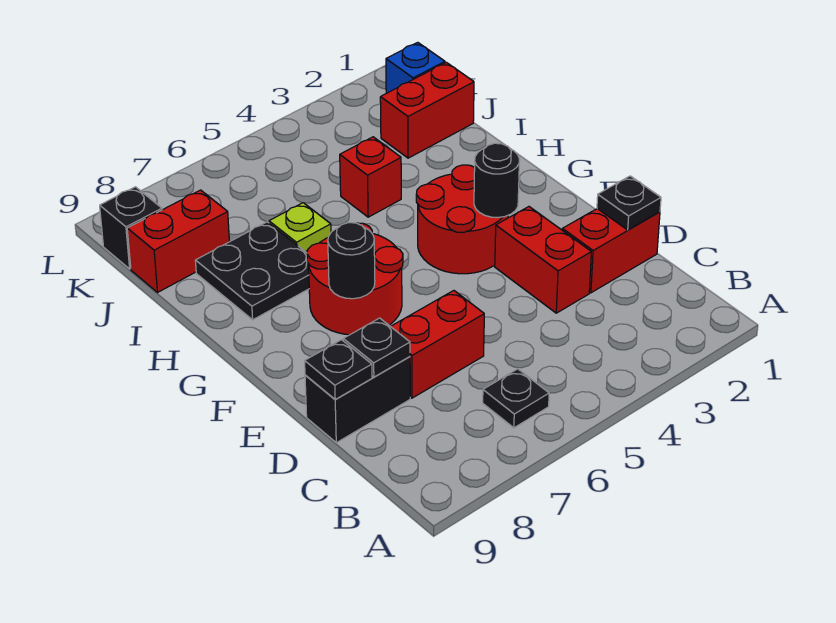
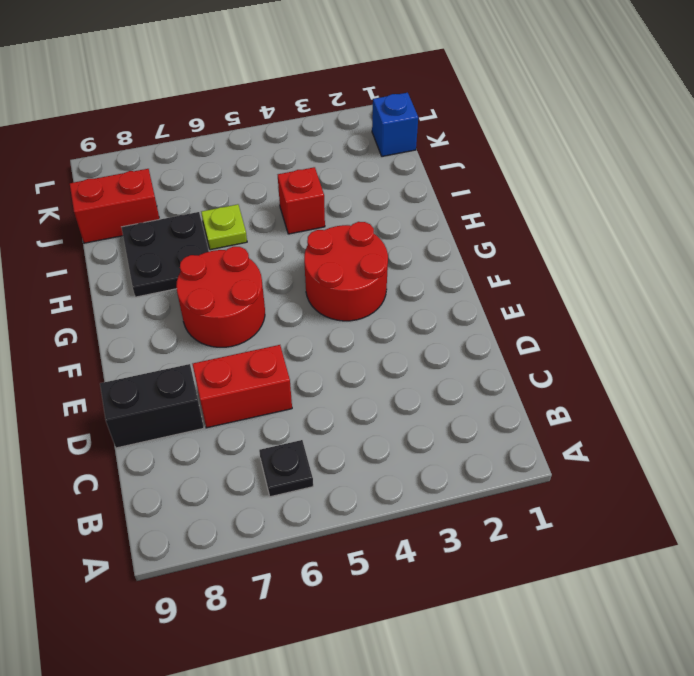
none -> red brick D1:D2 level 1
none -> red brick D3:E3 level 1
none -> red brick J1:J2 level 1

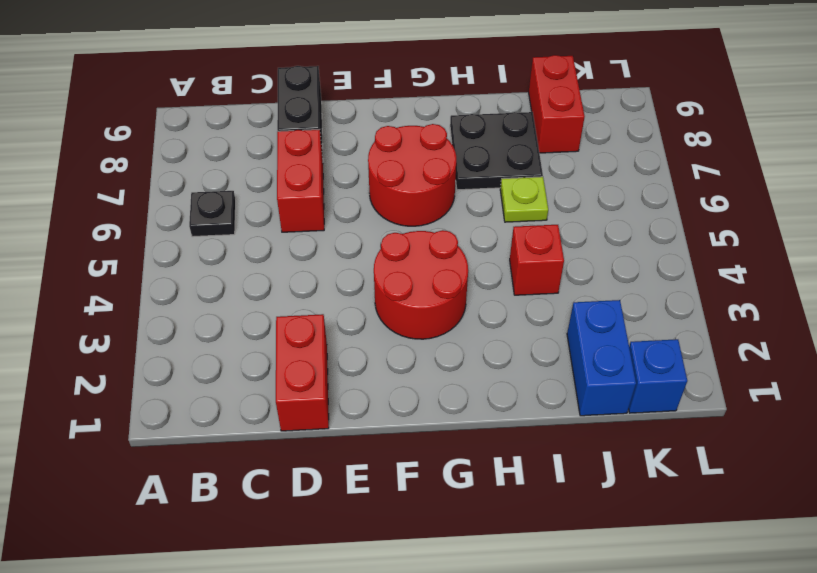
blue brick J1:J2 level 1 -> red brick J1:J2 level 1
none -> red brick D3:E3 level 1
none -> black brick K9 level 1
none -> black plate D1 level 2

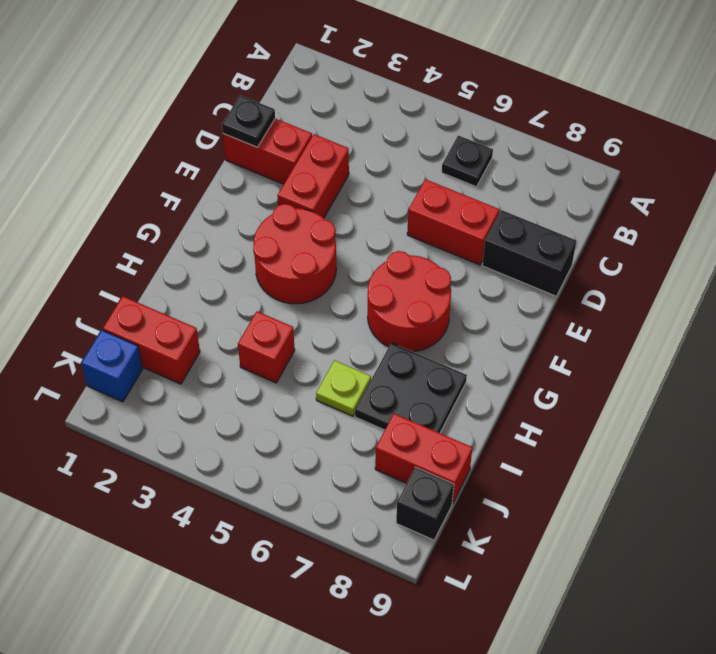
none -> black plate D8 level 2
none -> black plate D9 level 2
none -> black round brick F3 level 2

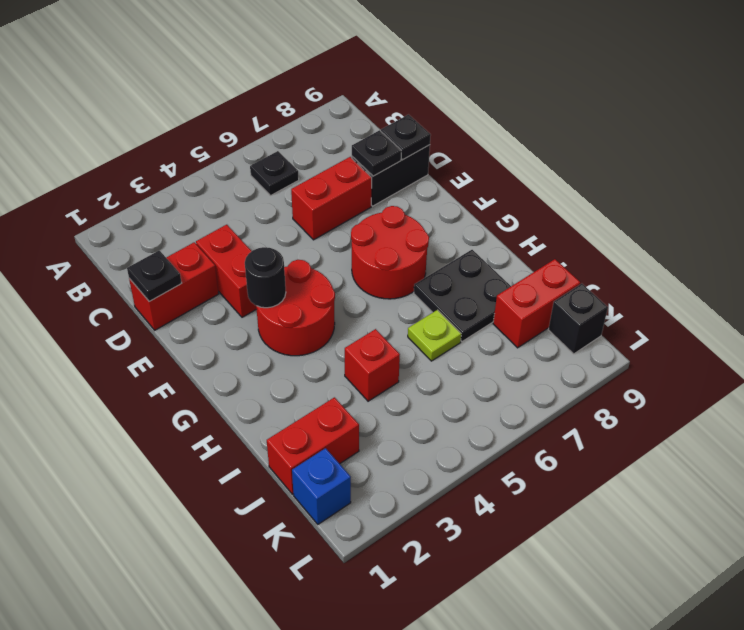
none -> black round brick F7 level 2

